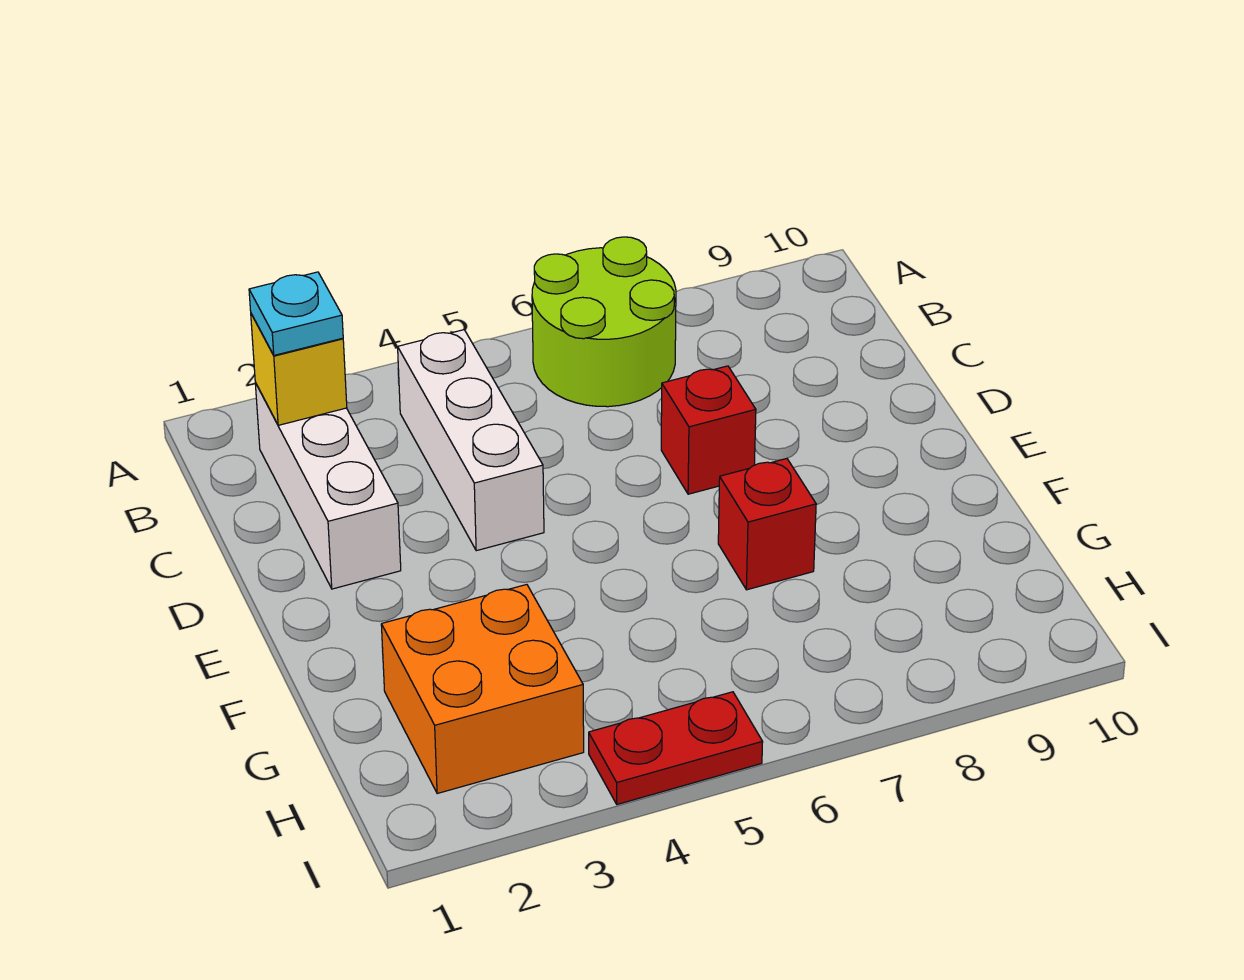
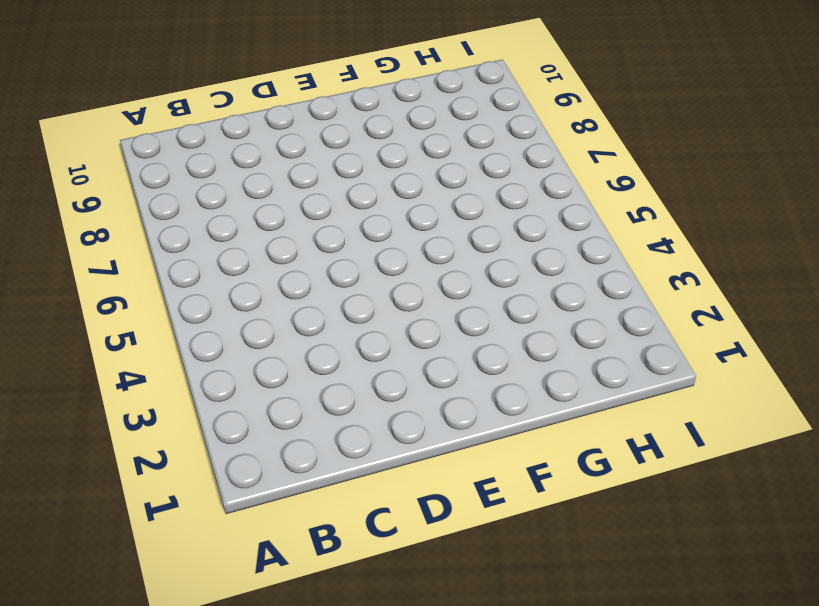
none -> lime round brick A6:B7 level 1
none -> white brick B2:D2 level 1

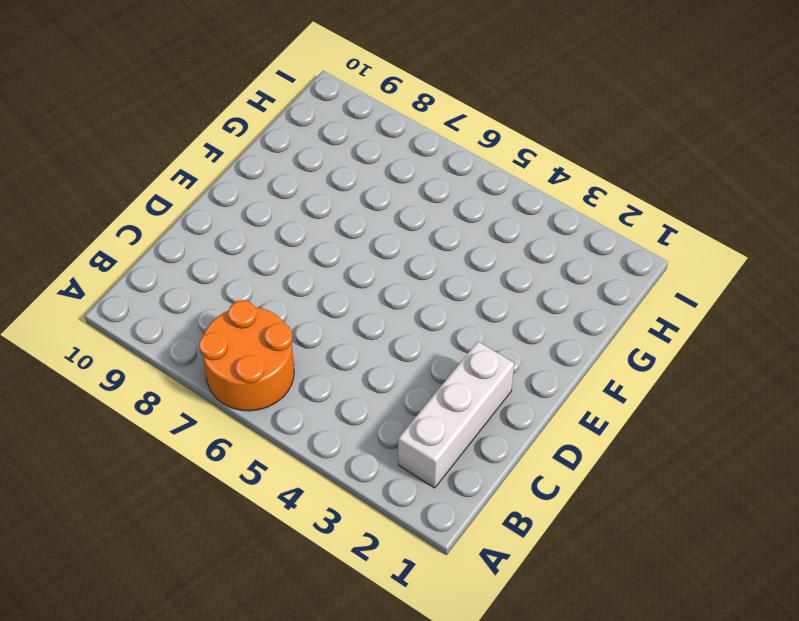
orange round brick A6:B7 level 1 -> lime round brick A6:B7 level 1
none -> white brick B4:D4 level 1
none -> red brick D7 level 1

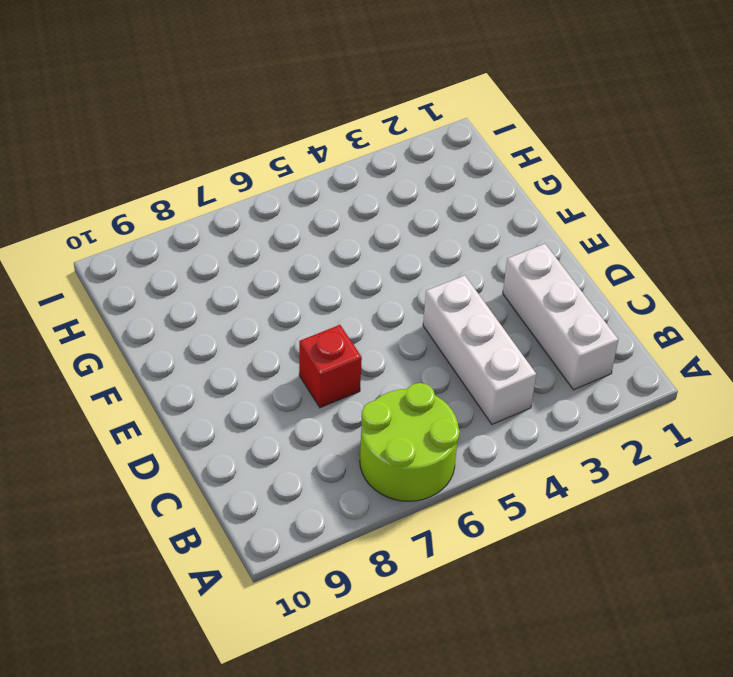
none -> red brick F7 level 1
none -> orange brick G2:H3 level 1

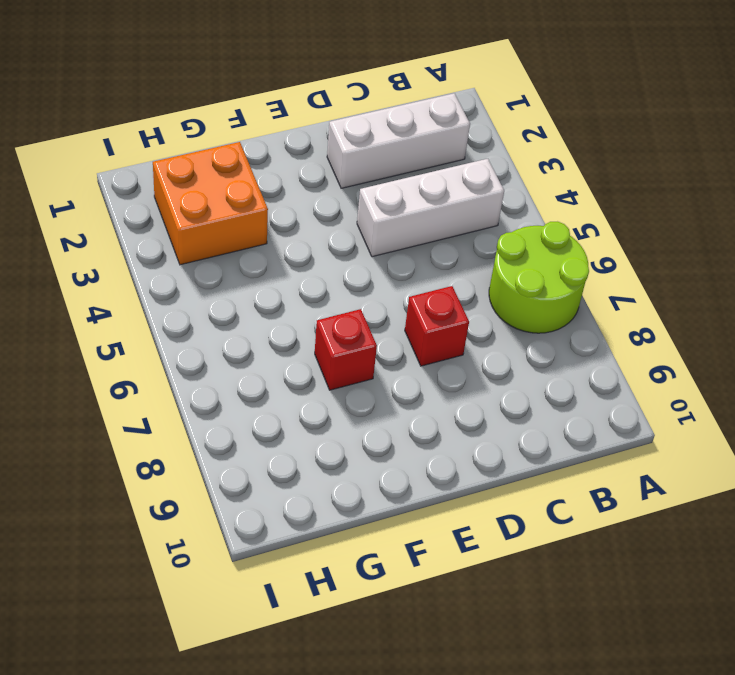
none -> red plate I4:I5 level 1
none -> yellow brick B2 level 2

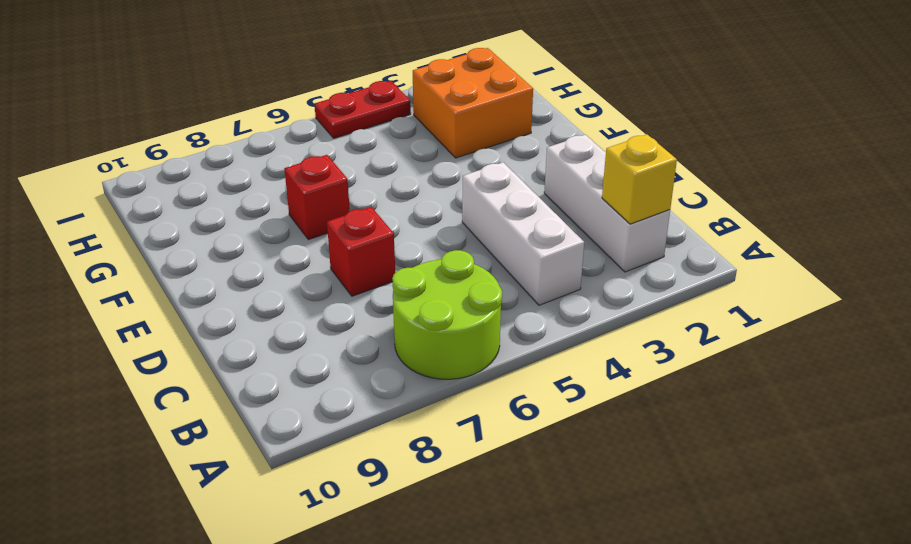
none -> cyan plate B2 level 3

